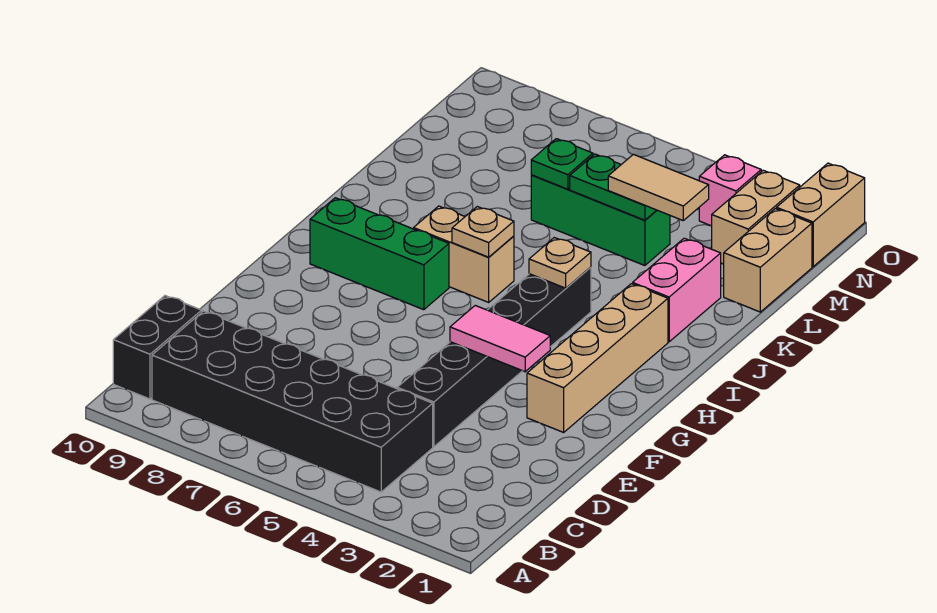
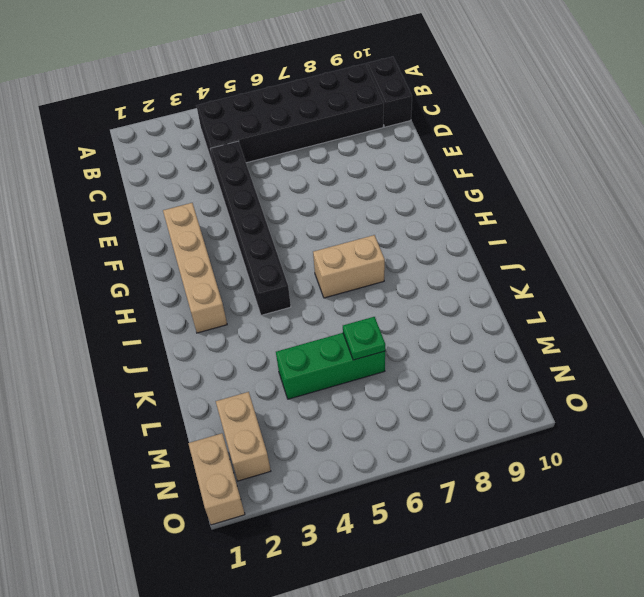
none -> green brick H7:H9 level 1
none -> pink brick J2:K2 level 1
none -> tan brick L1:M1 level 1

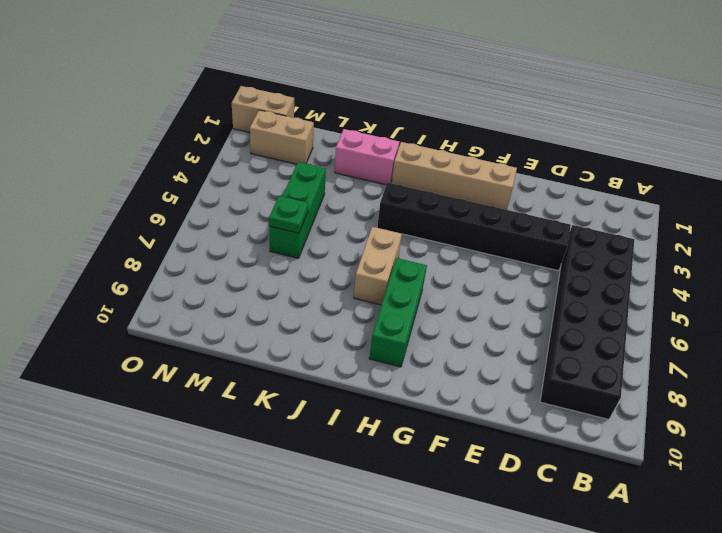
none -> black brick B10:C10 level 1
none -> tan brick L1:M1 level 1
none -> pink brick N3 level 1

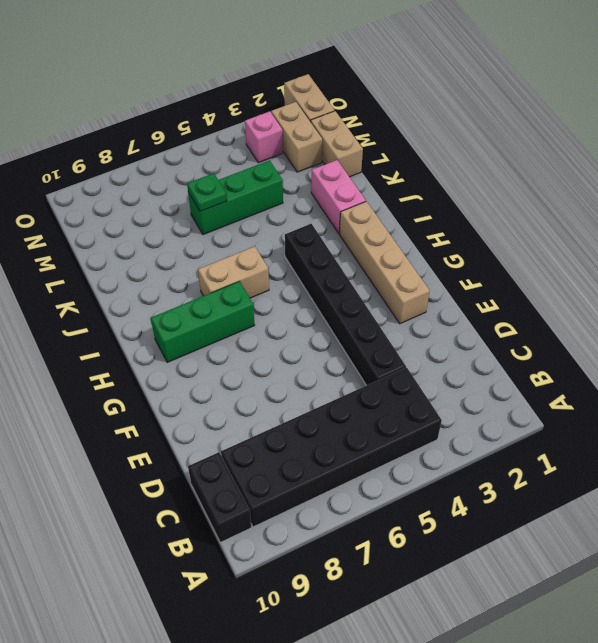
none -> pink tile F3:F4 level 2
none -> tan plate I4 level 2
none -> tan plate I6 level 2

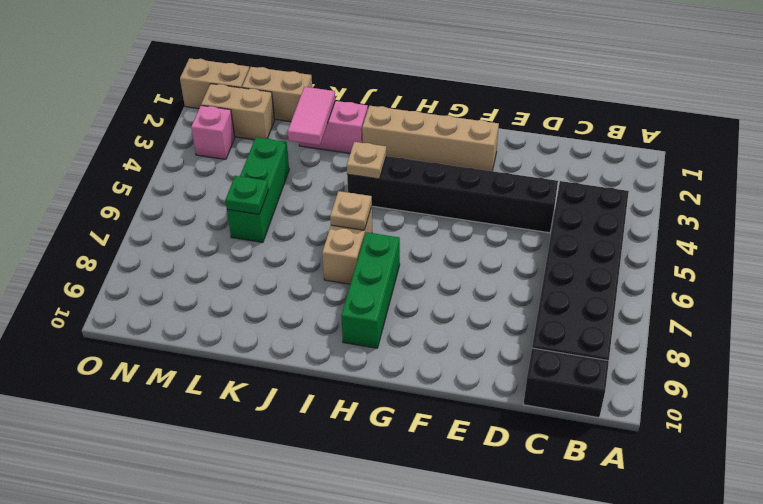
pink tile K2:K3 level 2 -> pink tile F3:F4 level 2
none -> green plate L4:L5 level 2
none -> tan tile L3:L4 level 3

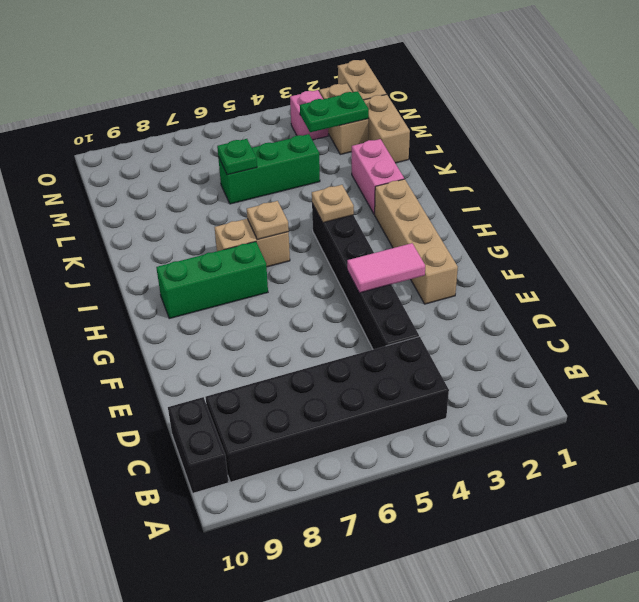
green plate M2:M3 level 2 -> green plate L4:L5 level 2
none -> tan tile L3:L4 level 3

